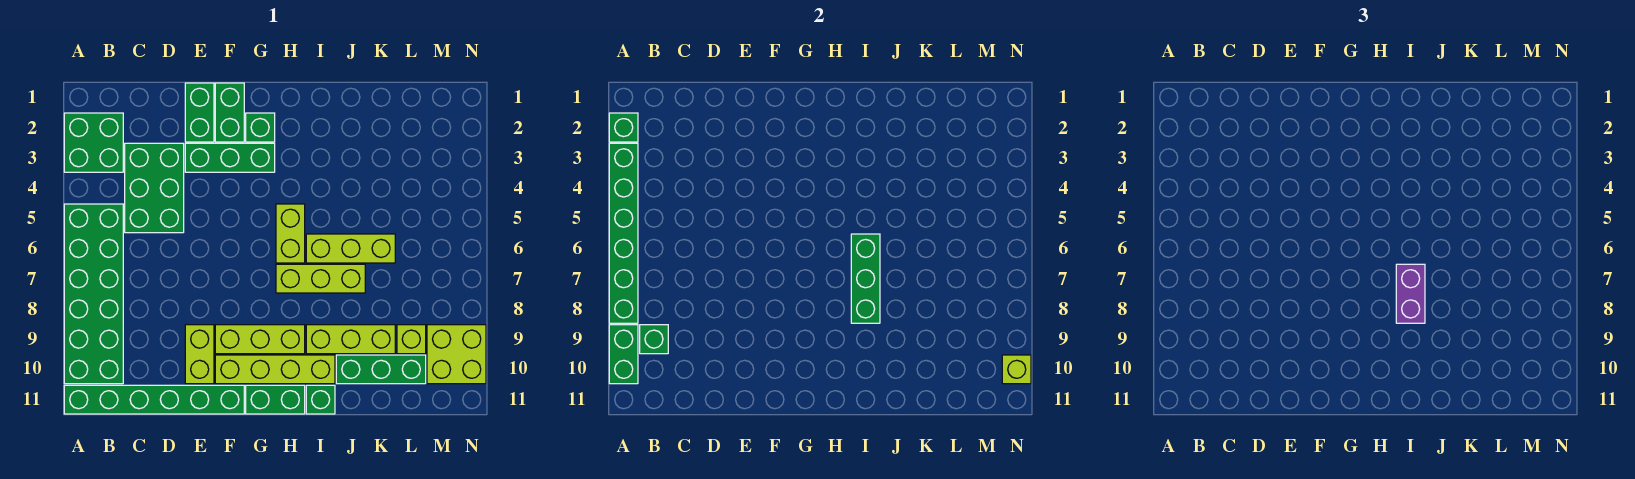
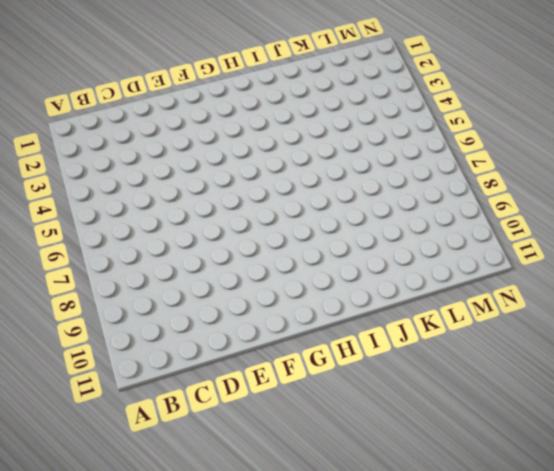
none -> green brick A2:B3 level 1
none -> green brick A5:B10 level 1
none -> green brick A11:F11 level 1

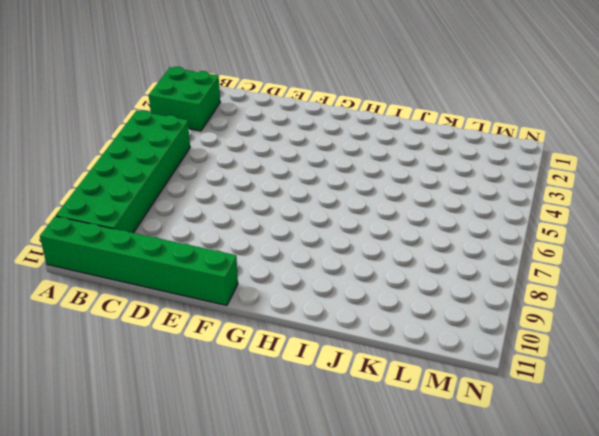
none -> green brick C3:D5 level 1
none -> green brick E1:E2 level 1
none -> green brick E3:G3 level 1

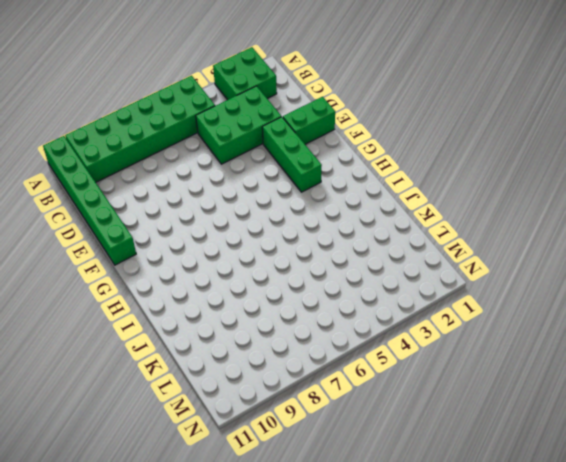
none -> lime brick E9:E10 level 1
none -> green brick F1:F2 level 1
none -> lime brick F9:H9 level 1

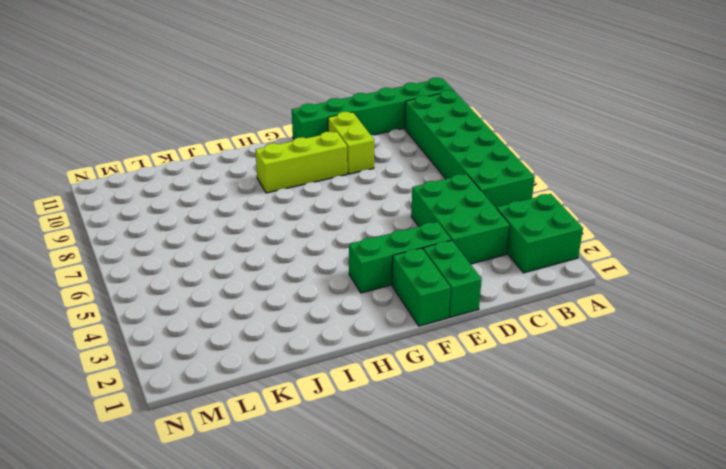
none -> lime brick F10:I10 level 1
none -> green brick G2 level 1
none -> green brick G11:H11 level 1

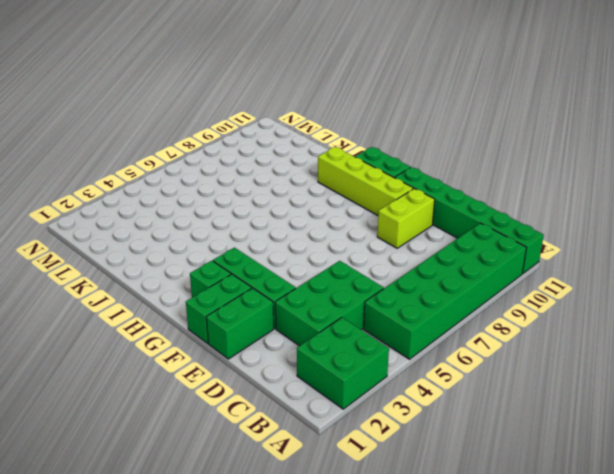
none -> lime brick F9:H9 level 1
none -> lime brick H5:H6 level 1
none -> lime brick H7:J7 level 1

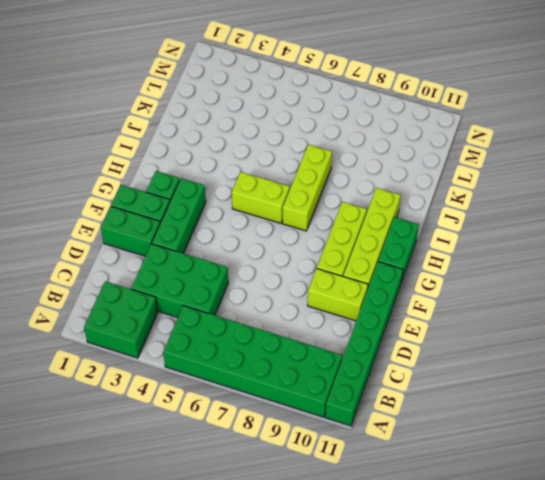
none -> lime brick I6:K6 level 1
none -> lime brick I9:K9 level 1
none -> green brick I11 level 1

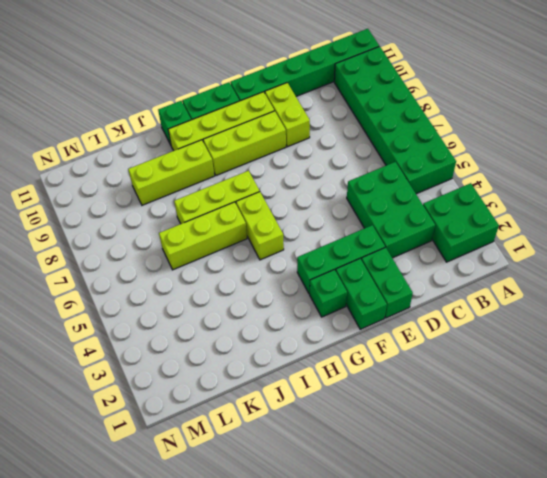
none -> green brick J10:L10 level 1
none -> lime brick L9 level 1
none -> lime brick M9:N10 level 1

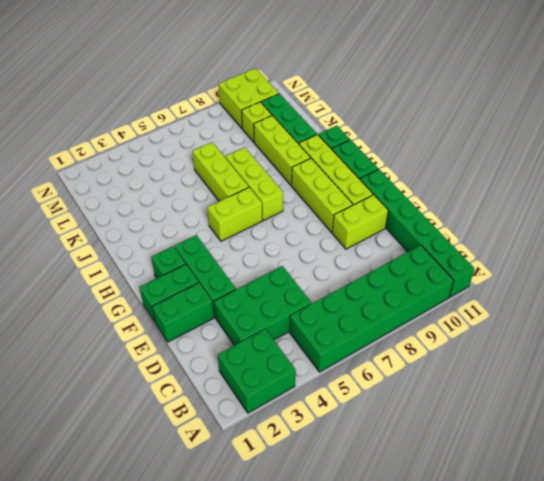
none -> green brick A2 level 2
none -> green brick A3:A8 level 2
none -> green brick A9:A10 level 2

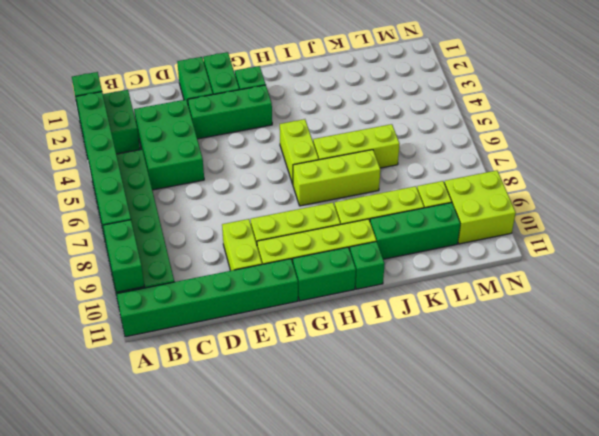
none -> green brick B9 level 2
none -> green brick I6:I8 level 2
none -> lime brick N10 level 2

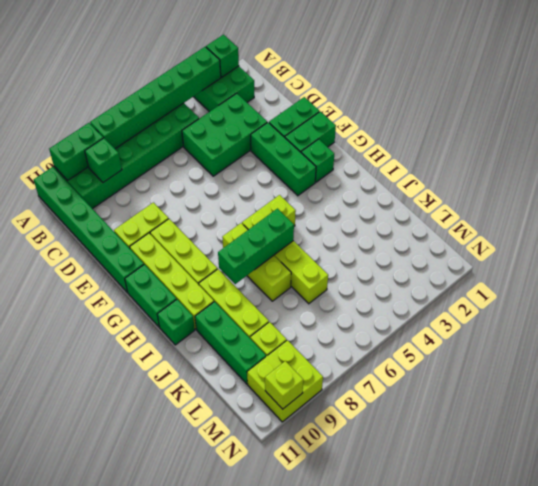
none -> purple brick I7:I8 level 3

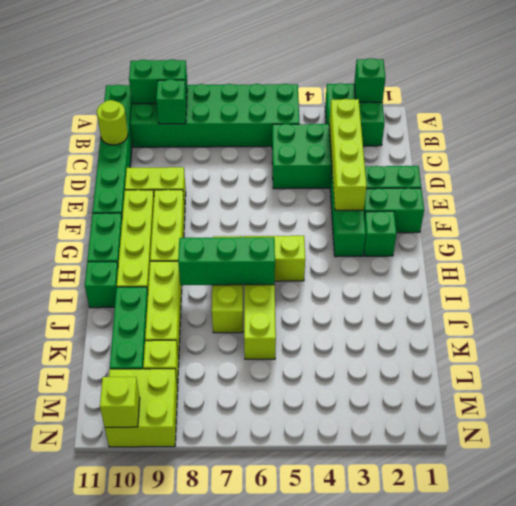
lime brick C3:F3 level 2 -> none
lime round brick C11 level 2 -> none
none -> green brick A3:A8 level 2
none -> purple brick I7:I8 level 3

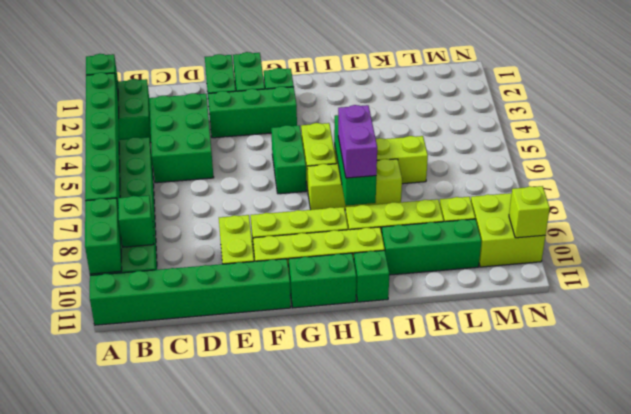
green brick G5:G6 level 1 -> none

